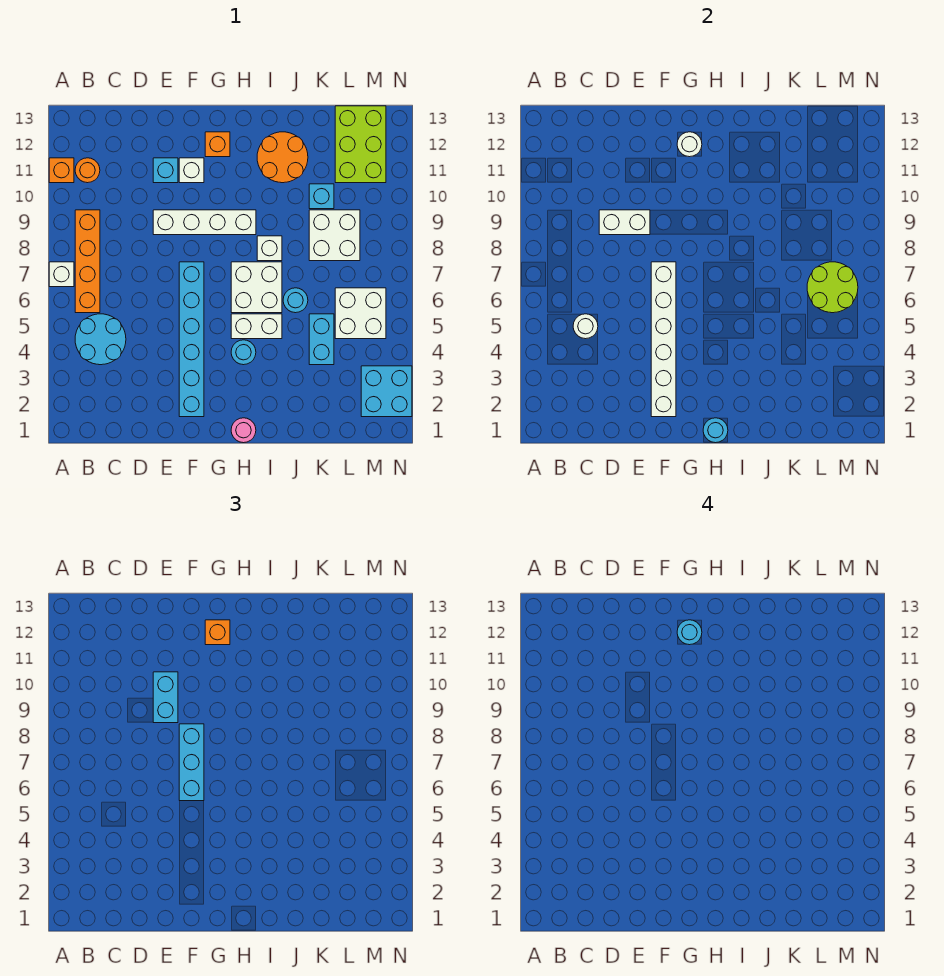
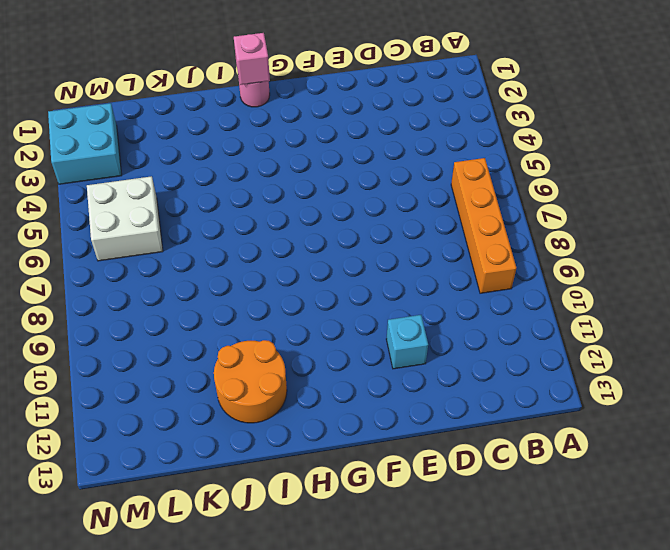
pink brick H1 level 2 -> cyan round brick H1 level 2
none -> white brick A7 level 1
none -> orange brick A11 level 1
none -> cyan round brick B4:C5 level 1
none -> orange round brick B11 level 1

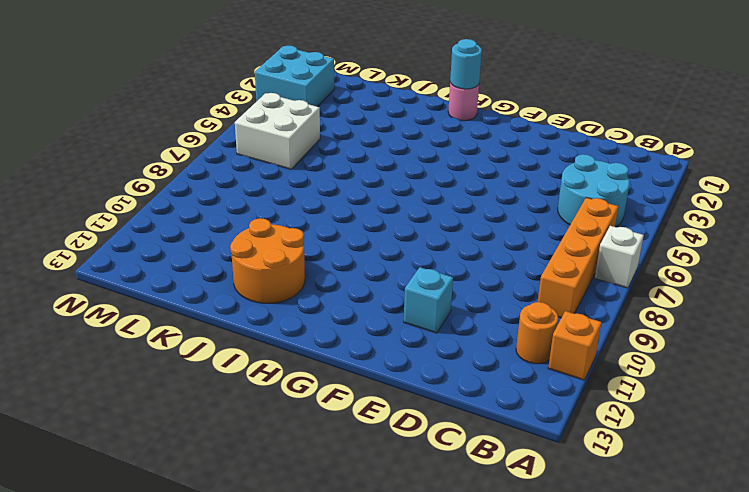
none -> white brick E9:H9 level 1
none -> cyan brick F2:F7 level 1
none -> white brick F11 level 1
none -> orange brick G12 level 1

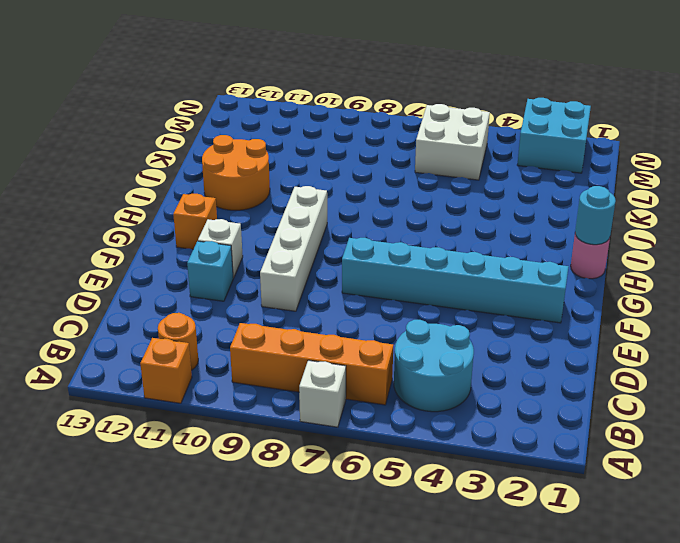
none -> cyan round brick H4 level 1
none -> white brick H5:I5 level 1
none -> white brick H6:I7 level 1
none -> white brick I8 level 1

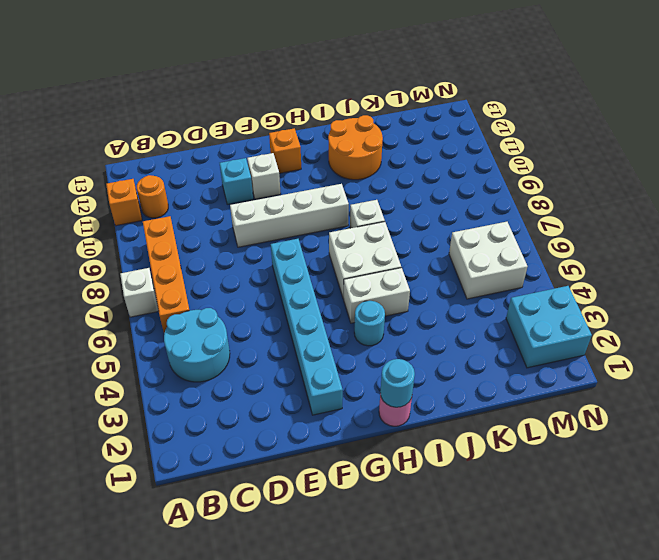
none -> cyan round brick J6 level 1
none -> cyan brick K4:K5 level 1
none -> white brick K8:L9 level 1
none -> cyan brick K10 level 1

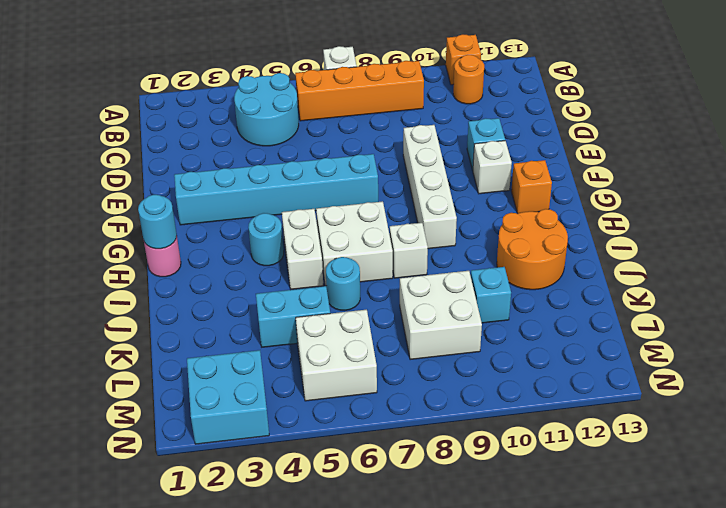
none -> lime brick L11:M13 level 1
none -> white round brick C5 level 2
none -> white brick D9:E9 level 2
none -> white brick F2:F7 level 2

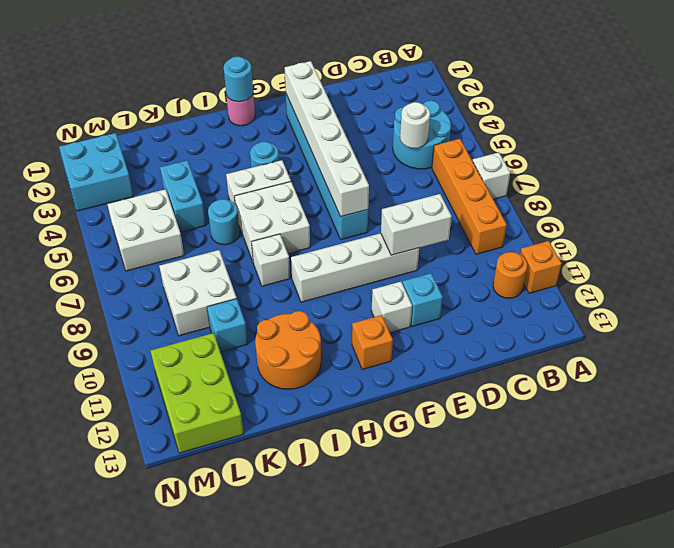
none -> white round brick G12 level 2
none -> lime round brick L6:M7 level 2
none -> cyan brick E9:E10 level 3
none -> cyan brick F6:F8 level 3

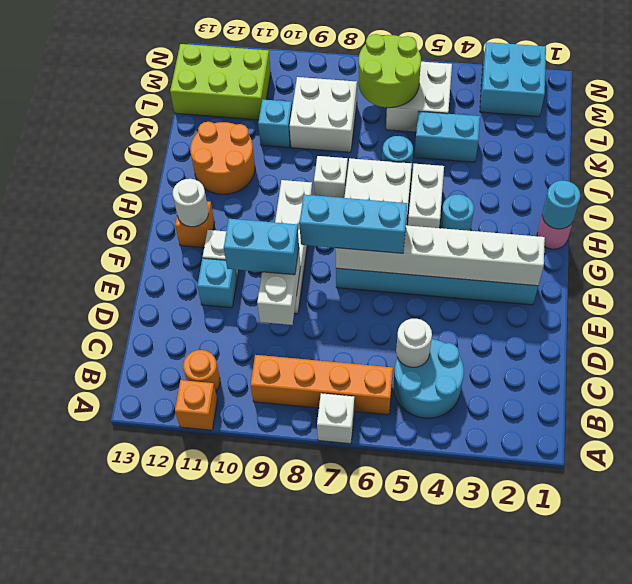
none -> orange brick G12 level 3
none -> cyan round brick G12 level 4

